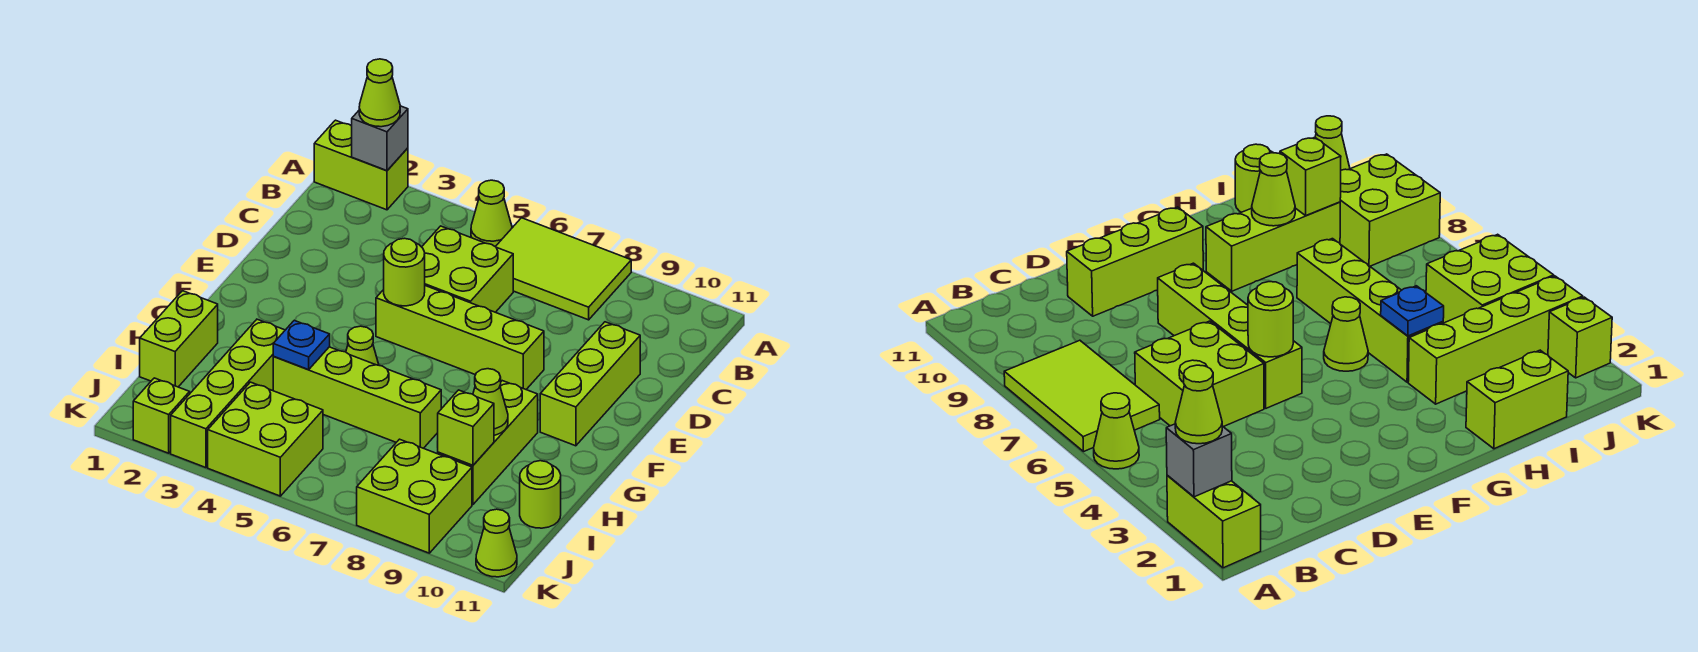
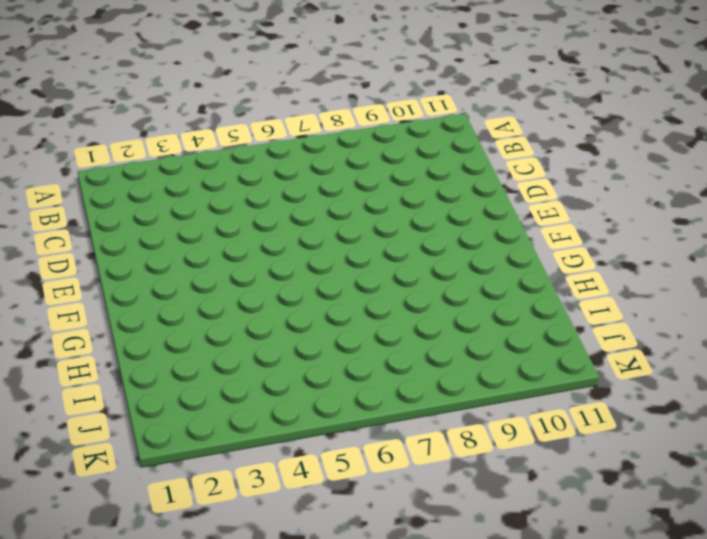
none -> lime brick A1:A2 level 1
none -> lime cone A5 level 1
none -> lime tile A6:B8 level 1

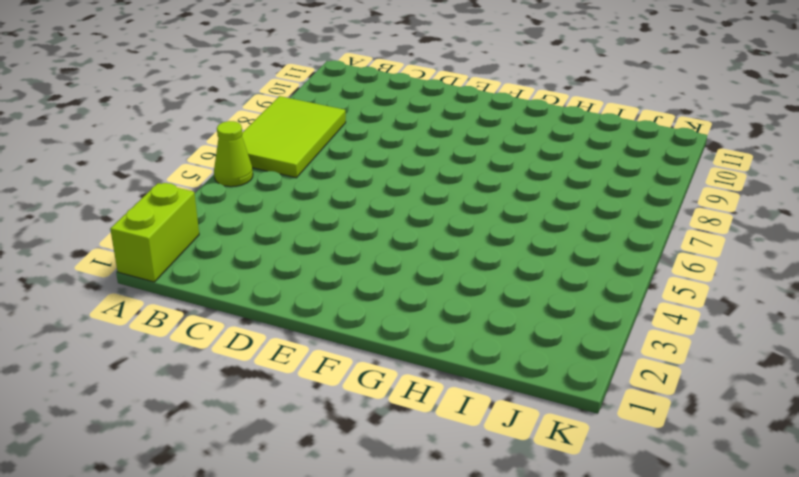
none -> lime brick C5:D6 level 1
none -> lime brick D10:F10 level 1
none -> lime brick E5:E8 level 1

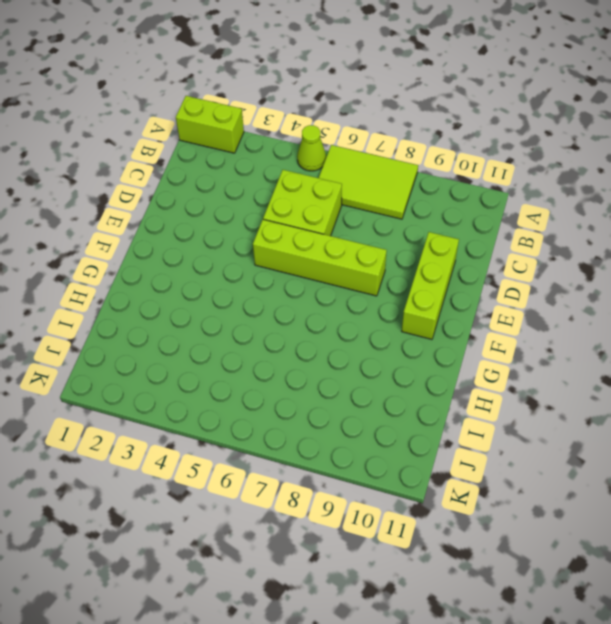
none -> lime cone G5 level 1
none -> lime brick G9:I9 level 1
none -> lime brick H1:I1 level 1

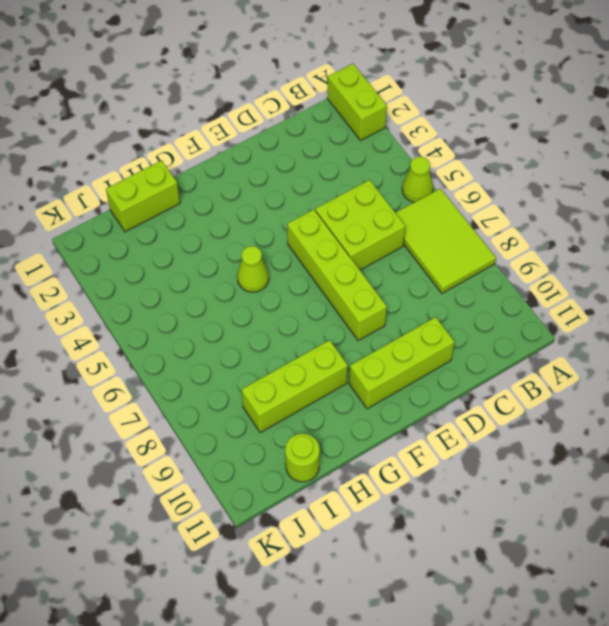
none -> lime brick H3:K3 level 1
none -> lime brick H4:H7 level 1
none -> lime brick J4:K5 level 1

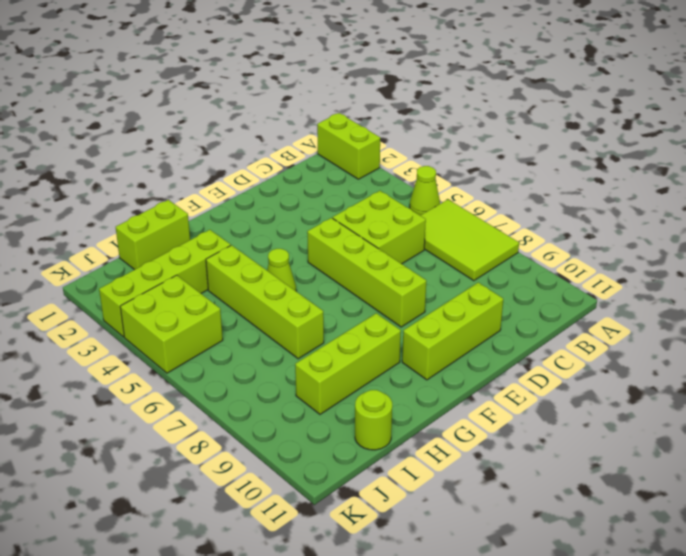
none -> lime brick J8:K9 level 1
none -> lime brick K2 level 1
none -> lime cone K11 level 1

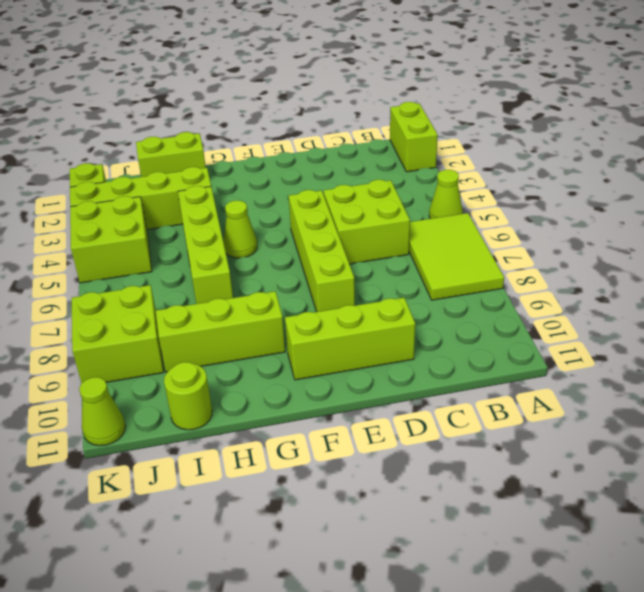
none -> grey brick A2 level 2
none -> lime round brick E5 level 2
none -> blue plate H4 level 2

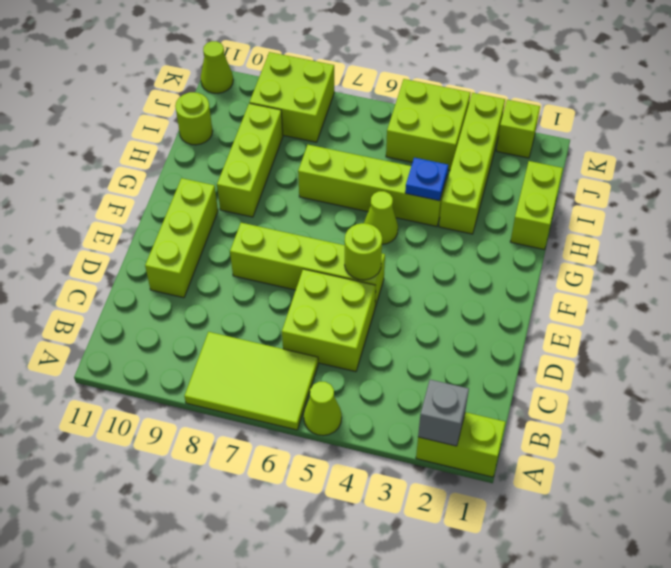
none -> lime cone H9 level 2
none -> lime brick I9 level 2
none -> lime cone A2 level 3

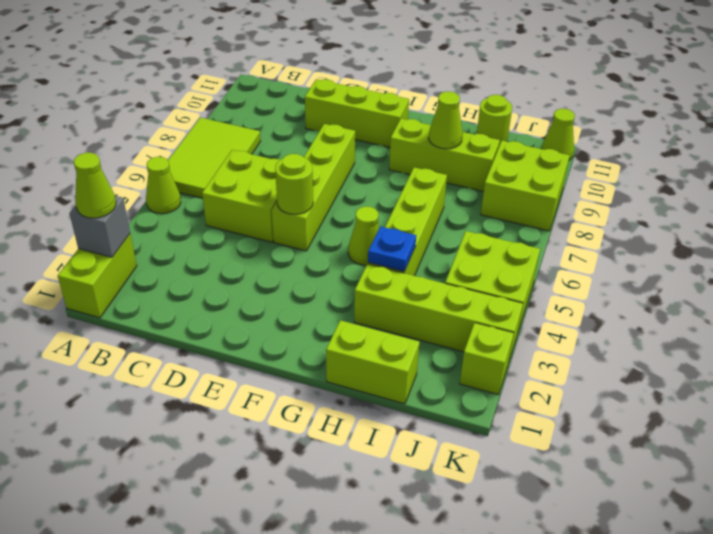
none -> lime brick I9 level 2

